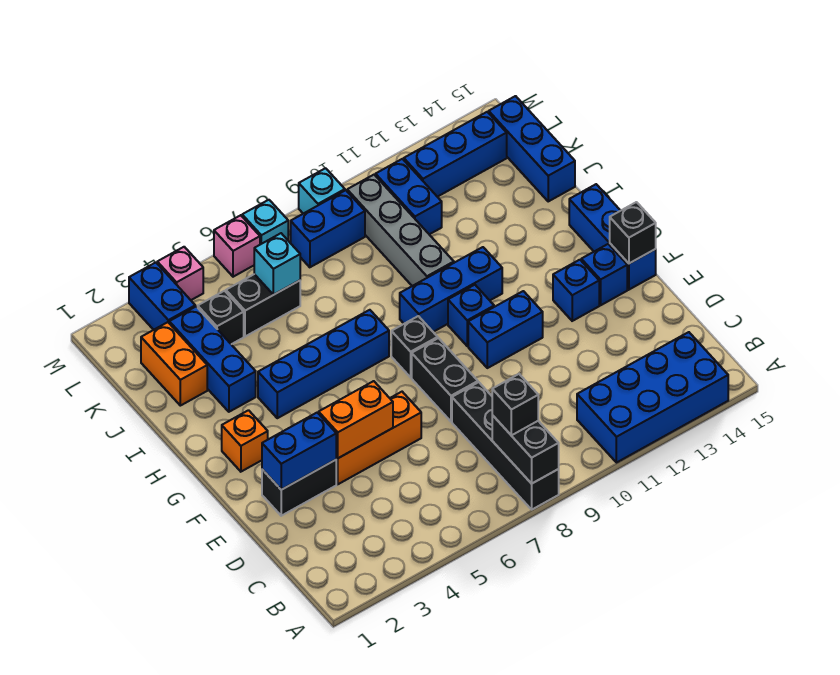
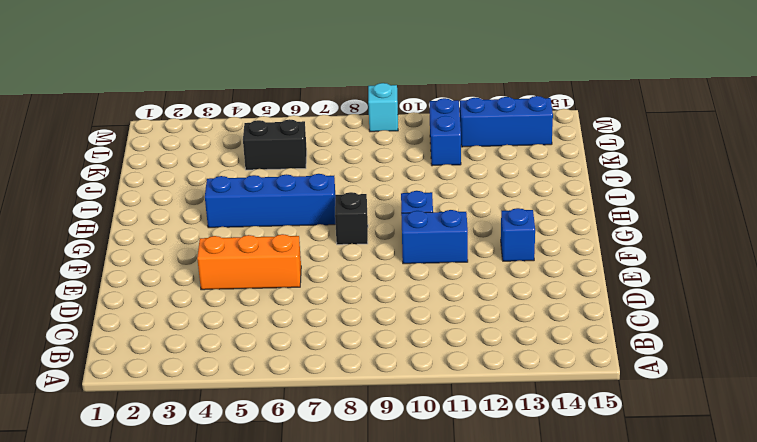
none -> black brick A8:D8 level 1
none -> blue brick A11:B14 level 1
none -> black brick E2:E3 level 1
none -> black brick E8:F8 level 1

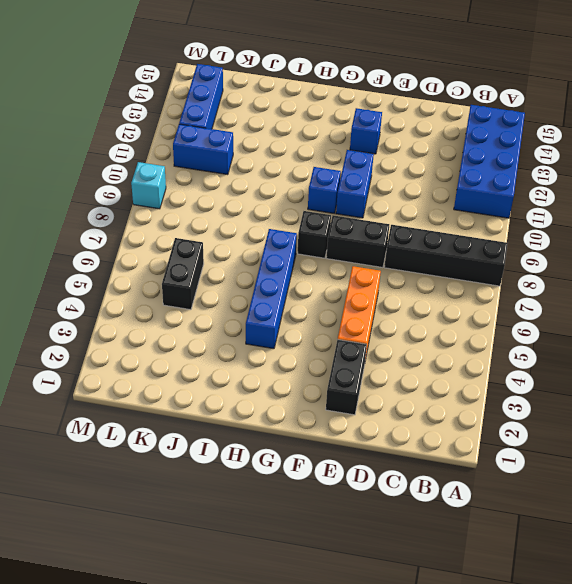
none -> blue brick F14 level 1
none -> blue brick F15:H15 level 1
none -> orange brick G2 level 1
none -> blue brick H9:H11 level 1

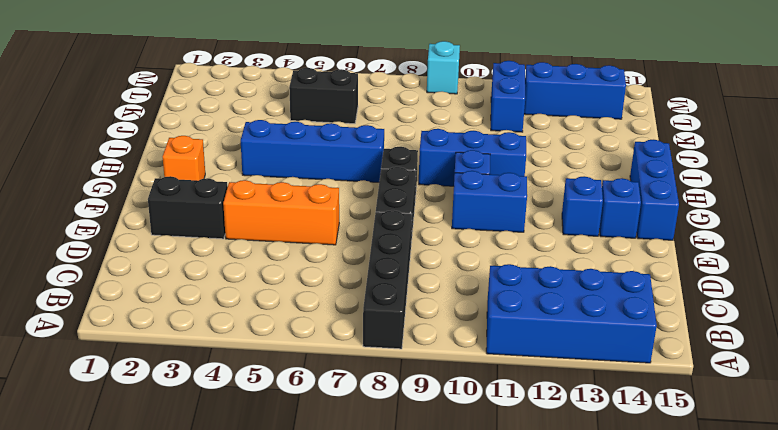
none -> blue brick I3:K3 level 1
none -> grey brick I10:L10 level 1
none -> orange brick J2:K2 level 1
none -> blue brick J15:L15 level 1

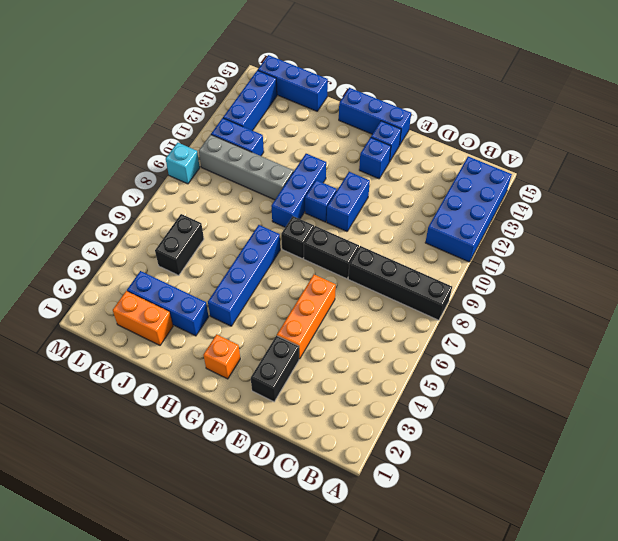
none -> black brick K4 level 1
none -> blue brick L3:M3 level 1
none -> blue brick L8:L9 level 1
none -> pink brick M4 level 1

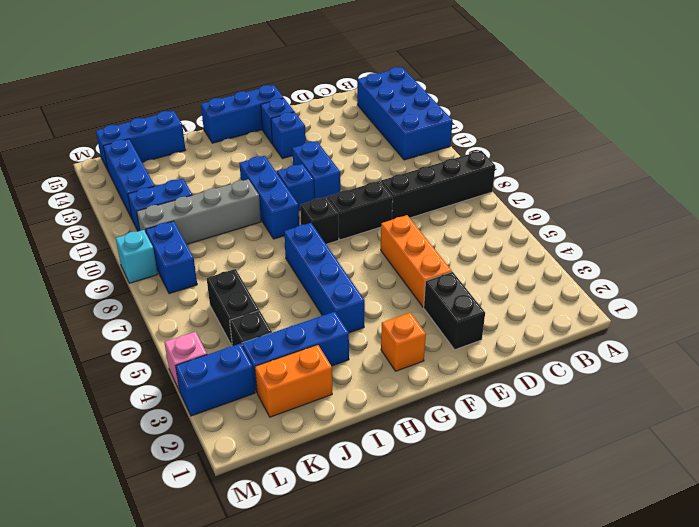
none -> pink brick M6 level 1
none -> cyan brick M7 level 1
none -> black brick A8:B8 level 2
none -> blue brick E2:E3 level 2

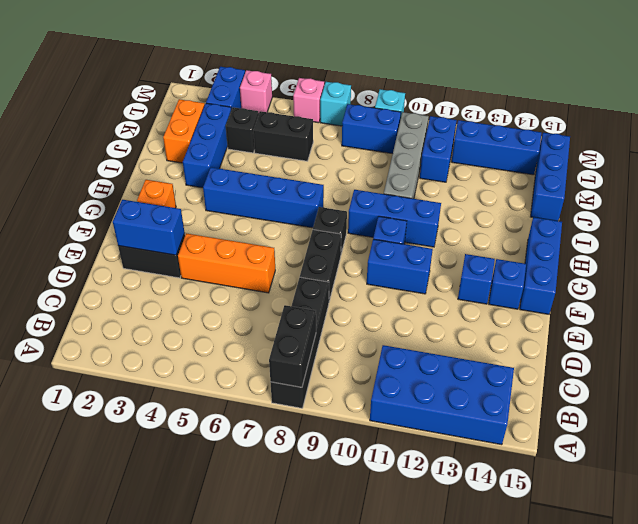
none -> orange brick E4:E5 level 2
none -> black brick F15 level 2
none -> cyan brick K6 level 2
none -> black brick B8 level 3

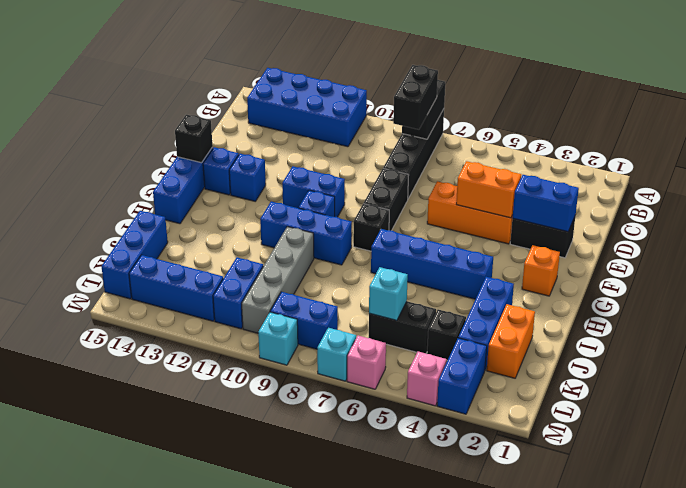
black brick B8:C8 level 3 -> black brick B8 level 3

